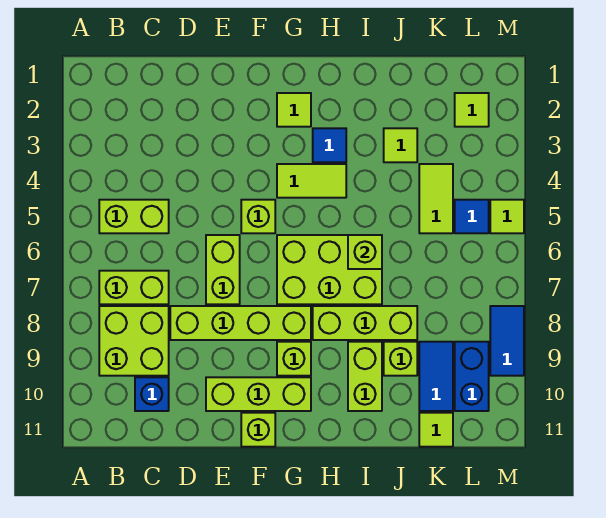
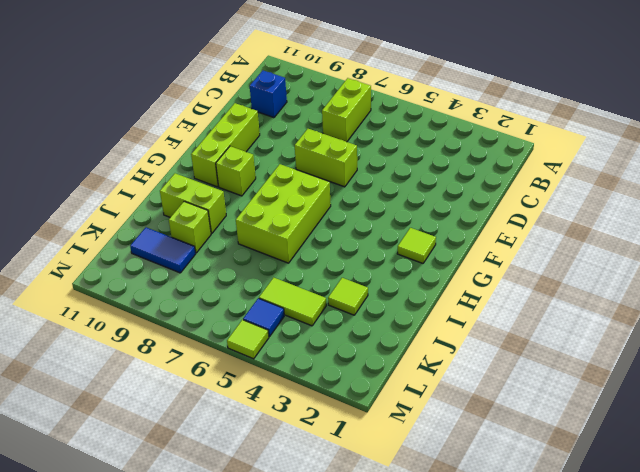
none -> lime brick B5:C5 level 1
none -> lime brick B8:C9 level 1
none -> lime brick D8:G8 level 1

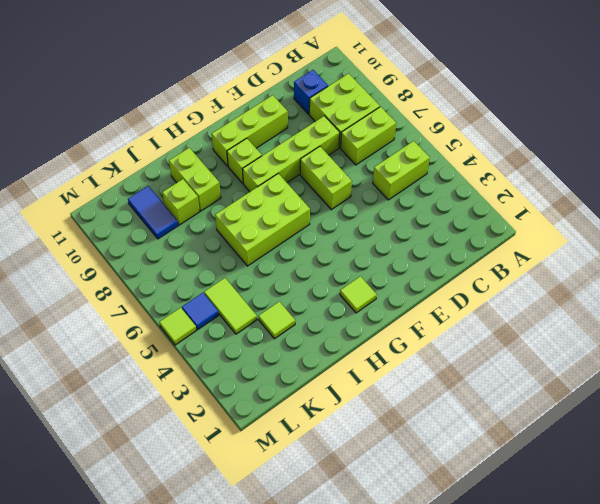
none -> lime brick F5 level 1
none -> lime brick F11 level 1
none -> lime tile G4:H4 level 1

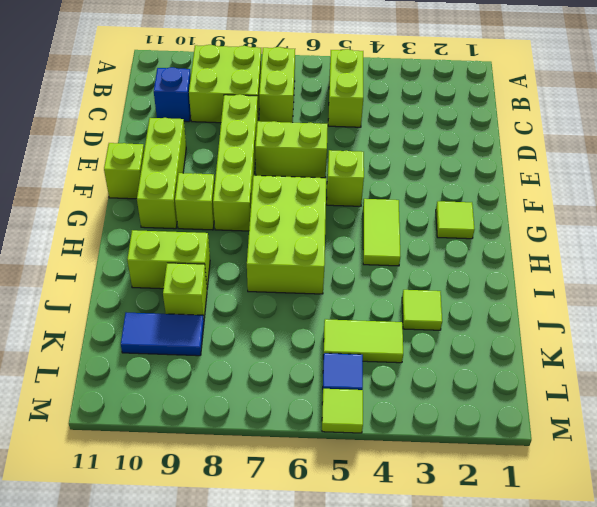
none -> blue tile H3 level 1
none -> lime brick H8:J8 level 1
none -> lime tile K11 level 1

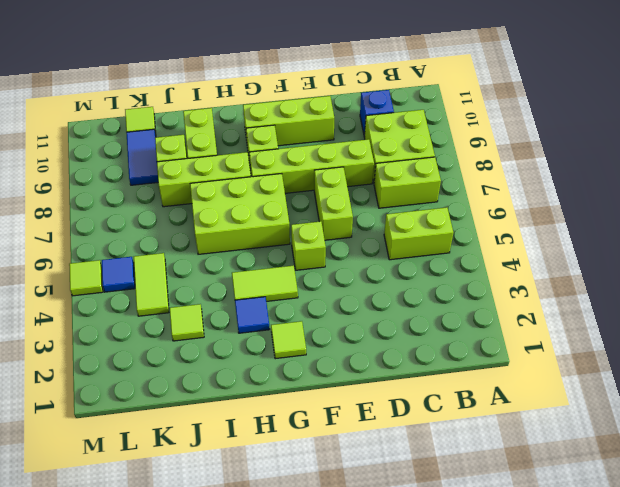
none -> lime brick F11 level 1
none -> lime tile L2 level 1
none -> blue brick L9:L10 level 1

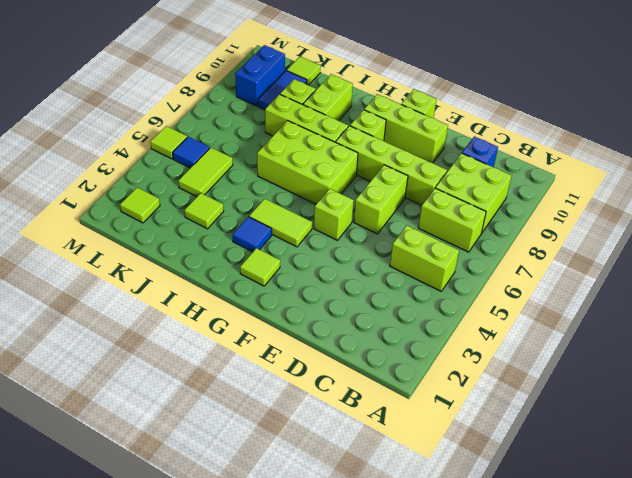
none -> blue tile M8:M9 level 1
none -> lime brick I6 level 2

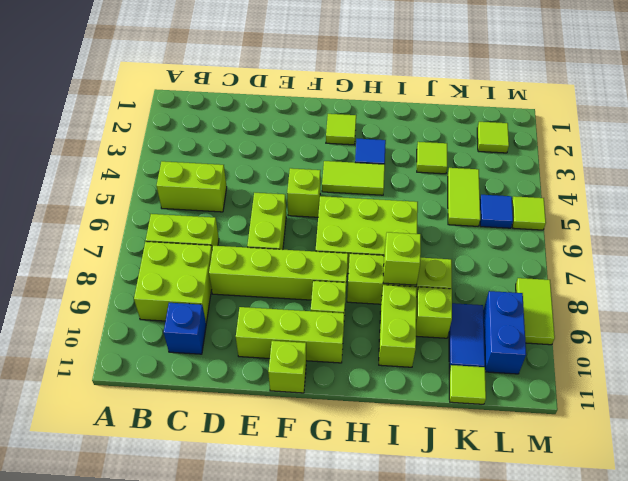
lime brick I8 level 2 -> lime brick I6 level 2
lime tile M8:M9 level 1 -> blue tile M8:M9 level 1

